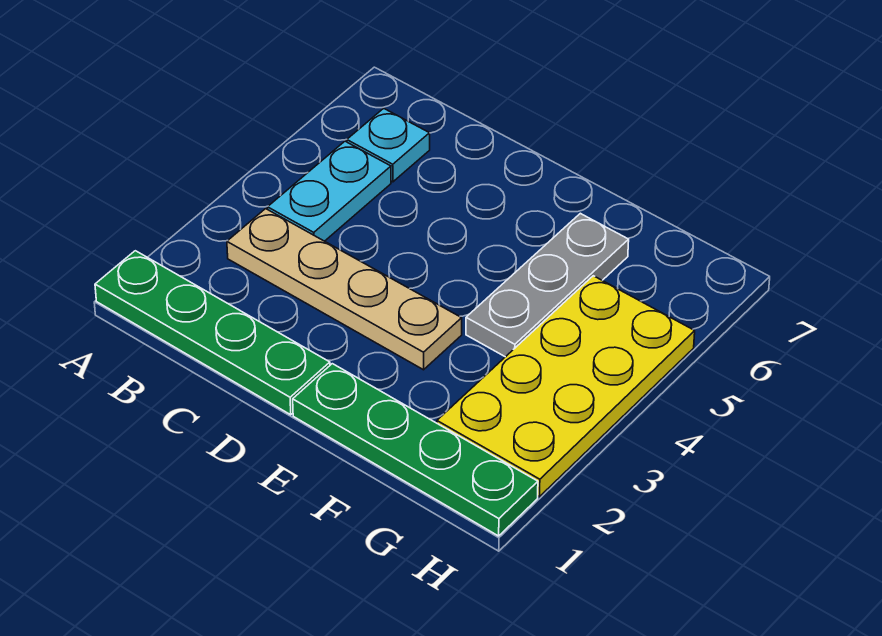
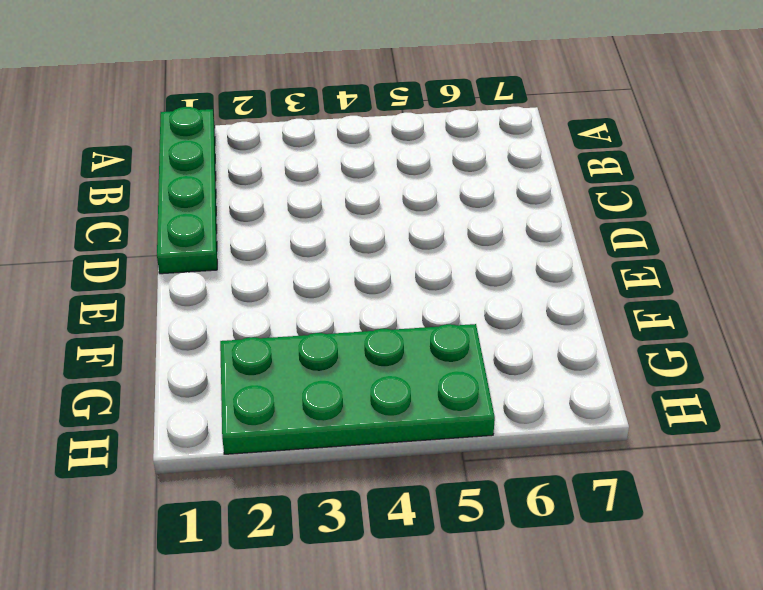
green plate G2:H5 level 1 -> yellow plate G2:H5 level 1
none -> tan plate B3:E3 level 1
none -> cyan plate B4:B5 level 1

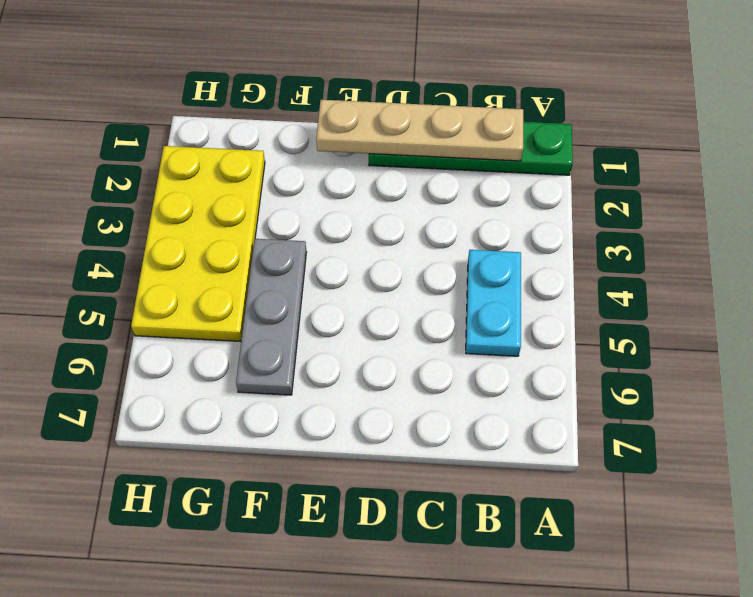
tan plate B1:E1 level 2 -> tan plate B3:E3 level 1
none -> cyan plate B6 level 1
none -> green plate E1:H1 level 1

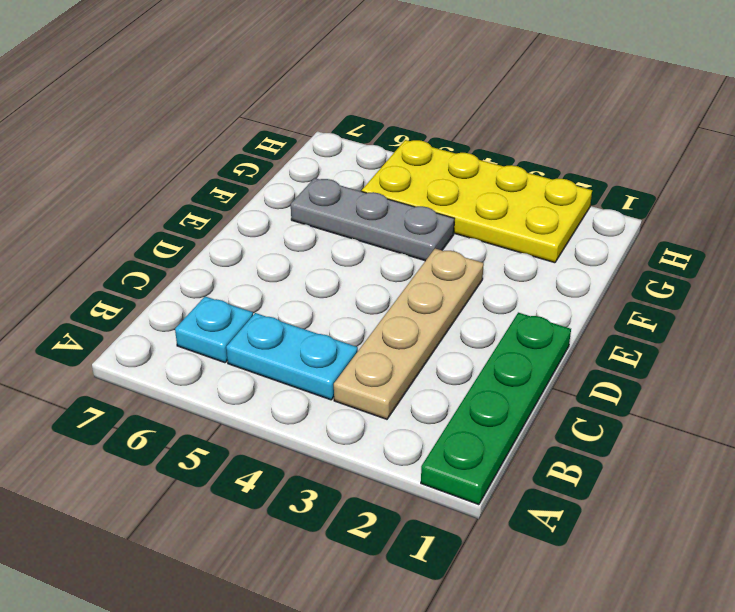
none -> green plate E1:H1 level 1

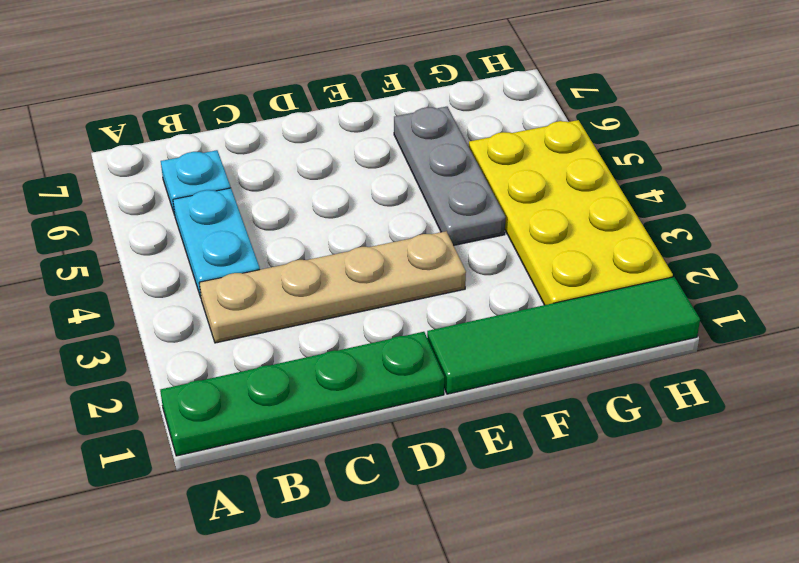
green tile E1:H1 level 1 -> green plate E1:H1 level 1

